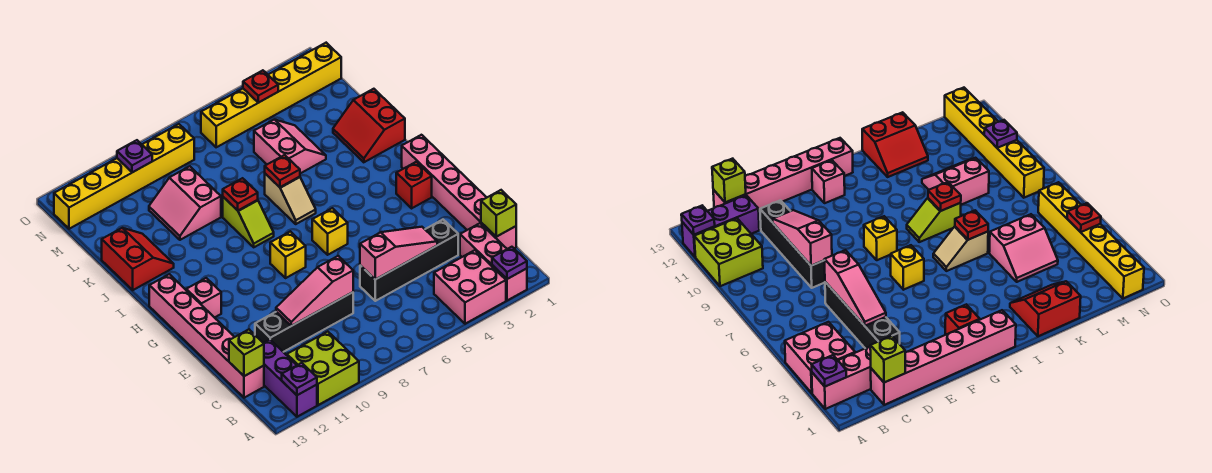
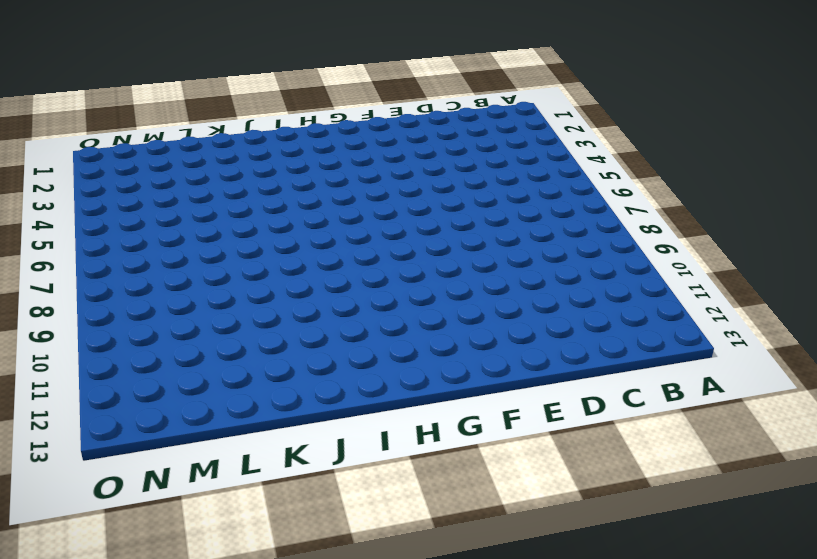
none -> pink brick A2:C2 level 1
none -> pink brick A3:B4 level 1
none -> lime brick A10:B11 level 1
none -> purple brick A12:C12 level 1

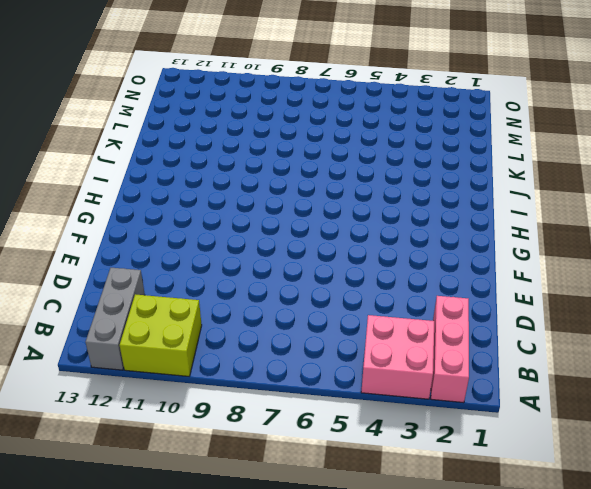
grey brick A12:C12 level 1 -> purple brick A12:C12 level 1
none -> pink brick C1:H1 level 1
none -> pink brick C13:H13 level 1
none -> black brick D3:D6 level 1
none -> black brick D8:D11 level 1

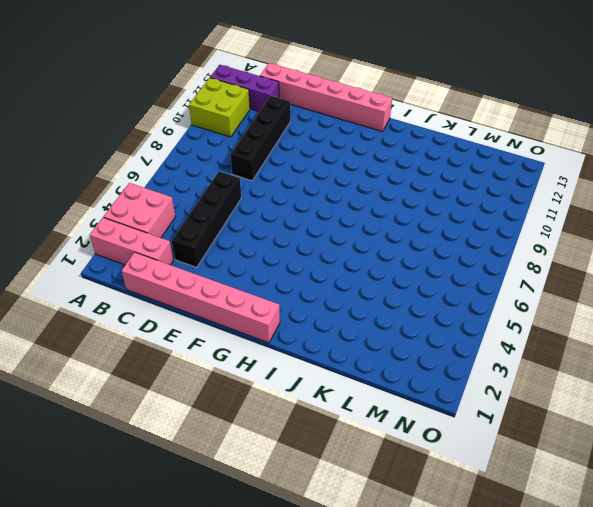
none -> red brick G2 level 1
none -> yellow brick G6 level 1
none -> yellow brick G8 level 1
none -> pink brick G12 level 1

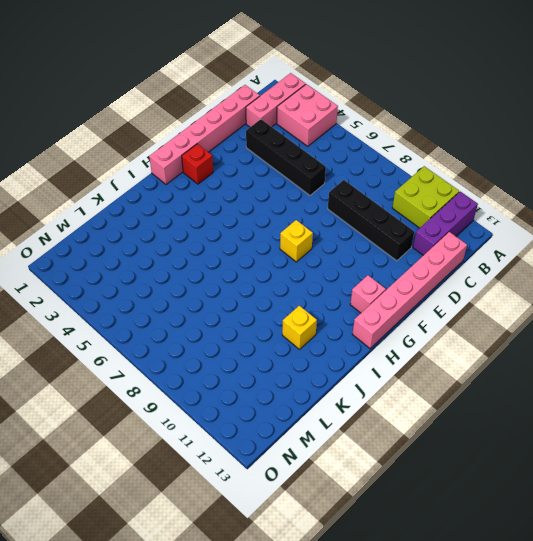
yellow brick J11 level 1 -> yellow brick G6 level 1
none -> tan slope I6:J6 level 1 top J
none -> lime slope I8:J8 level 1 top J
none -> red slope J1:K2 level 1 top 1
none -> red slope J12:K13 level 1 top 13

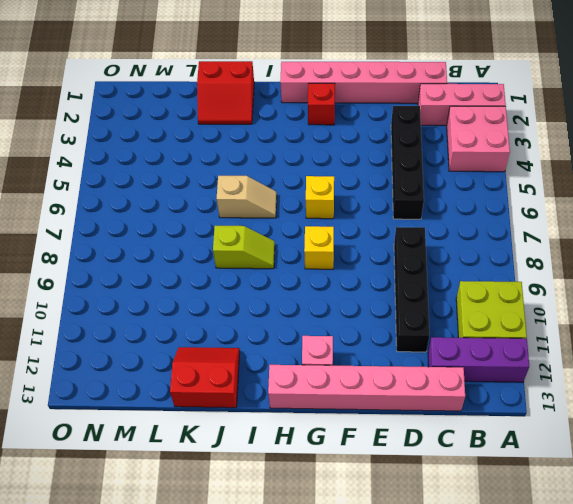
none -> pink slope K4:L5 level 1 top 5
none -> pink slope K9:L10 level 1 top 9
none -> yellow brick N1:N6 level 1
none -> yellow brick N8:N13 level 1

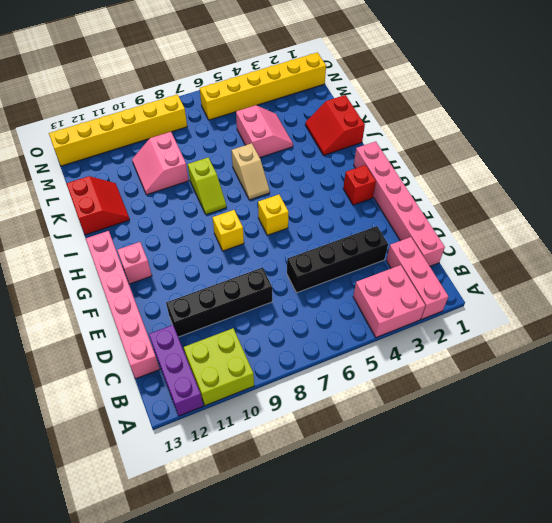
none -> purple plate A2 level 2
none -> purple plate A12 level 2
none -> lime brick C1 level 2
none -> lime brick C13 level 2

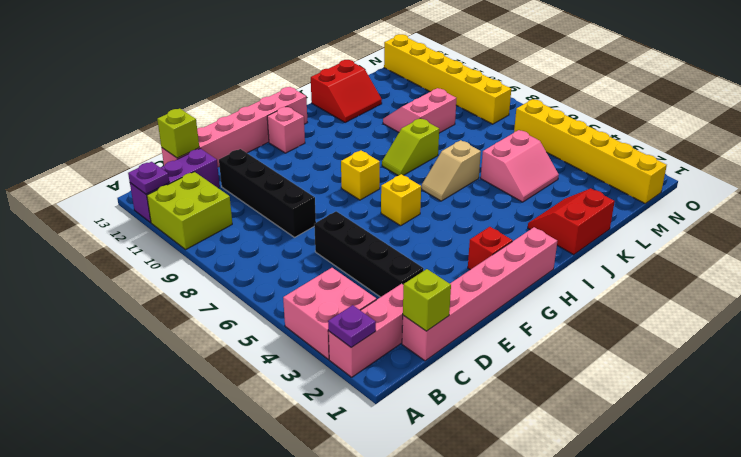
none -> pink slope D4:D6 level 2 top 6
none -> pink slope D8:D10 level 2 top 8
none -> red plate J6 level 2
none -> red plate J8 level 2

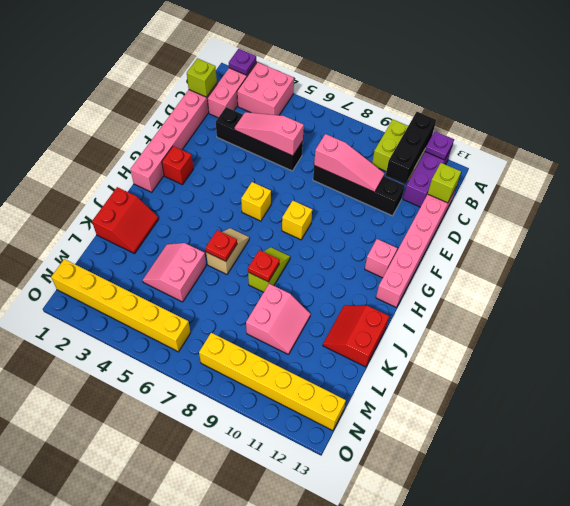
black brick A11:C11 level 2 -> none
none -> red plate N4 level 2
none -> purple plate N10 level 2

